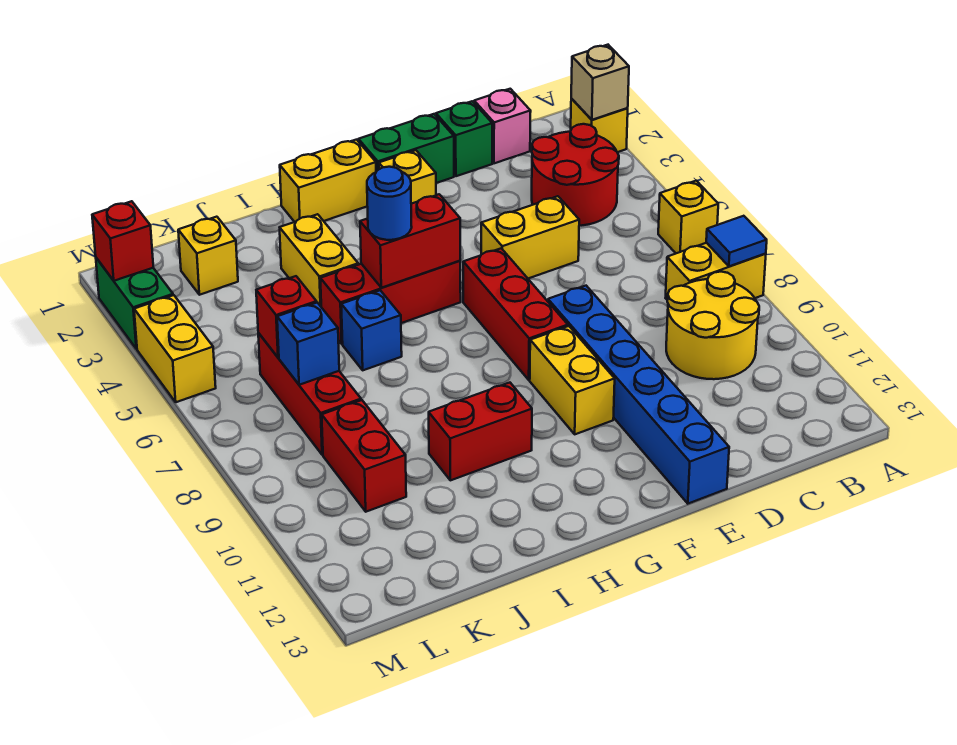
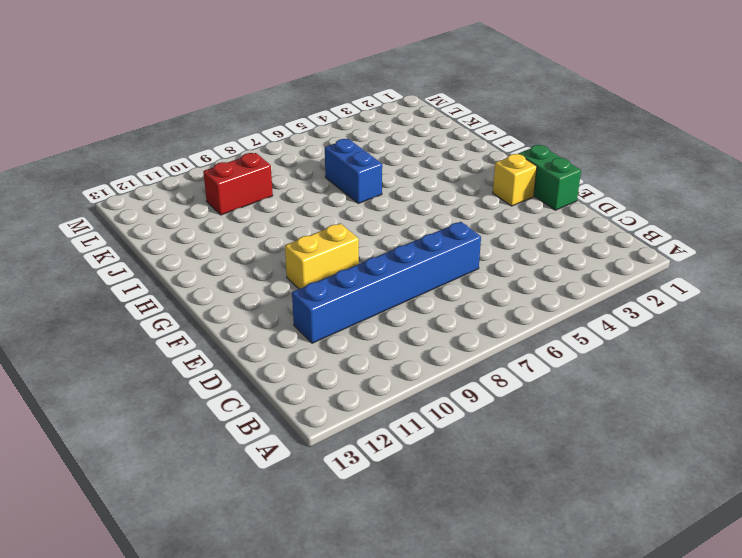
blue brick D6:D11 level 1 -> blue brick E8:E13 level 1
blue brick I6:J6 level 1 -> blue brick I6 level 1
none -> yellow brick A2 level 1
none -> yellow brick A6 level 1
none -> yellow brick A8:B8 level 1
none -> red round brick B3:C4 level 1

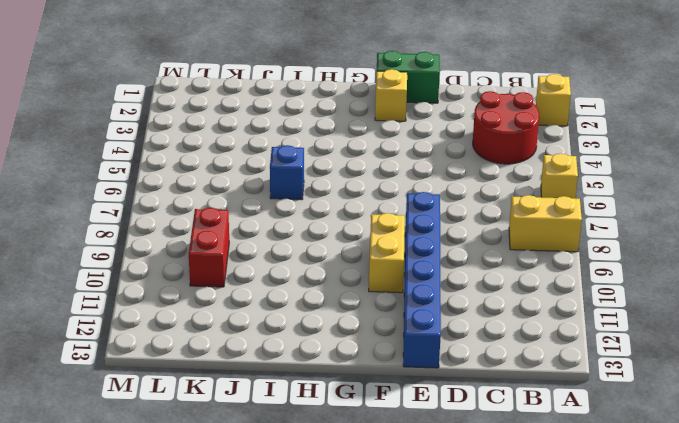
none -> yellow round brick B9:C10 level 1
none -> pink brick C1 level 1
none -> green brick D1 level 1
none -> yellow brick D5:E5 level 1

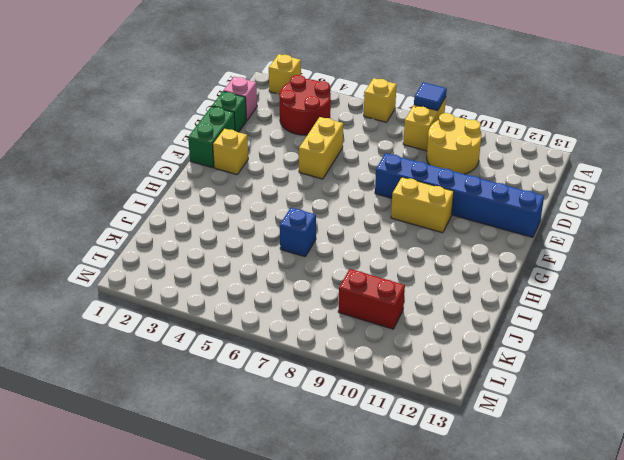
none -> red brick F6:F8 level 1
none -> yellow brick G1:H1 level 1
none -> red brick G5:I5 level 1
none -> red brick H10:I10 level 1

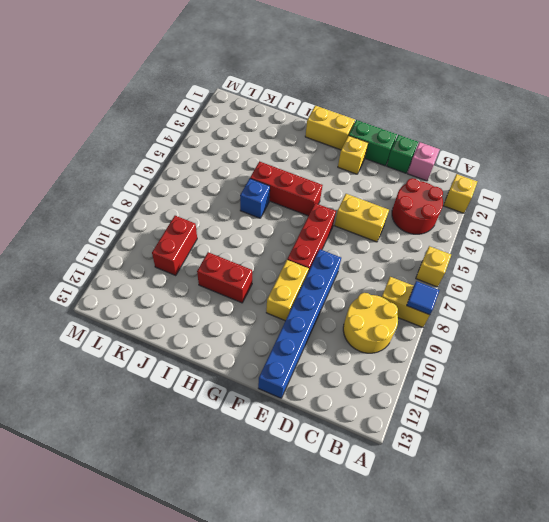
none -> yellow brick I3:I4 level 1
none -> yellow brick K2 level 1
none -> red brick K6:K8 level 1
none -> green brick M2:M3 level 1

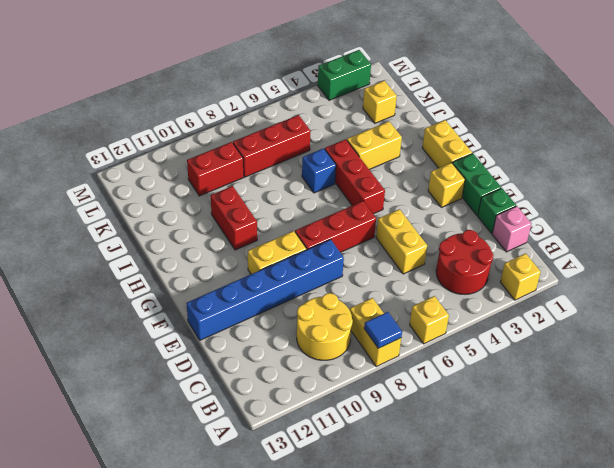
none -> yellow brick M4:M5 level 1
none -> tan brick A2 level 2
none -> red brick G5:H5 level 2
none -> red brick K6 level 2

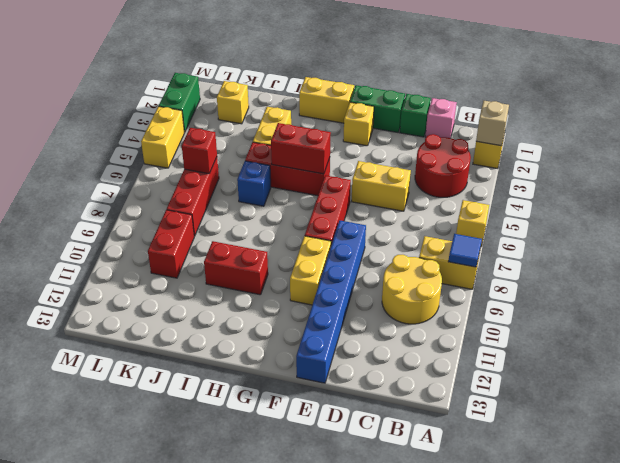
none -> blue brick K7 level 2
none -> red brick M2 level 2
none -> blue round brick H5 level 3

